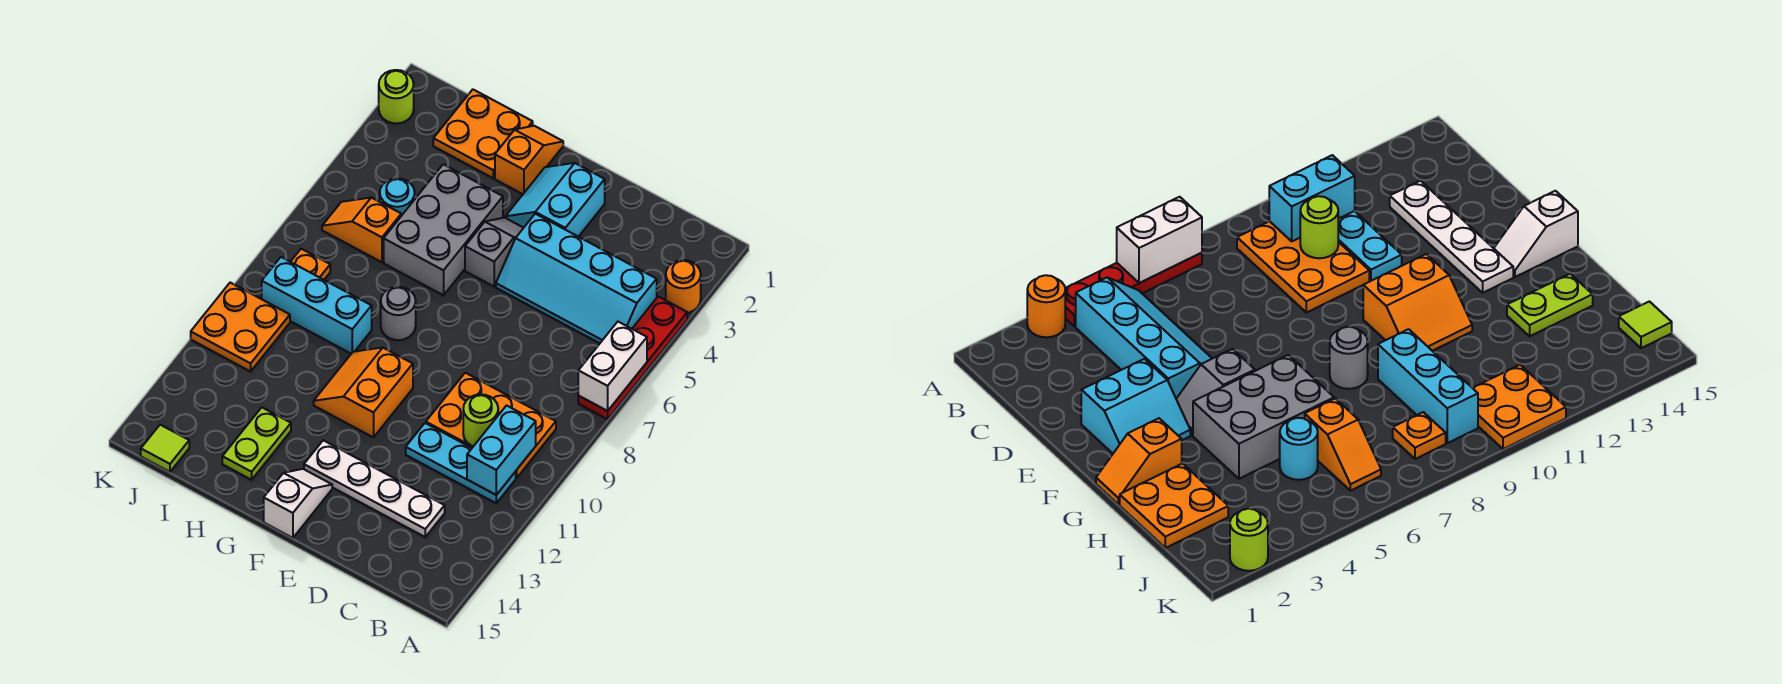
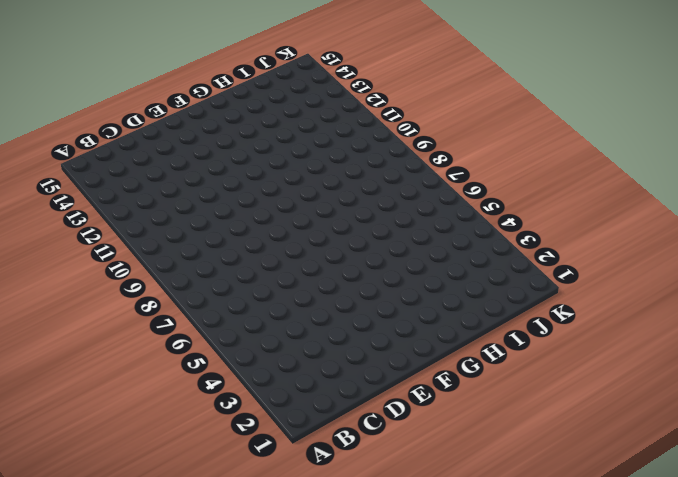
none -> orange round brick A3 level 1
none -> red plate A4:A7 level 1
none -> cyan slope B4:E5 level 1 top 4

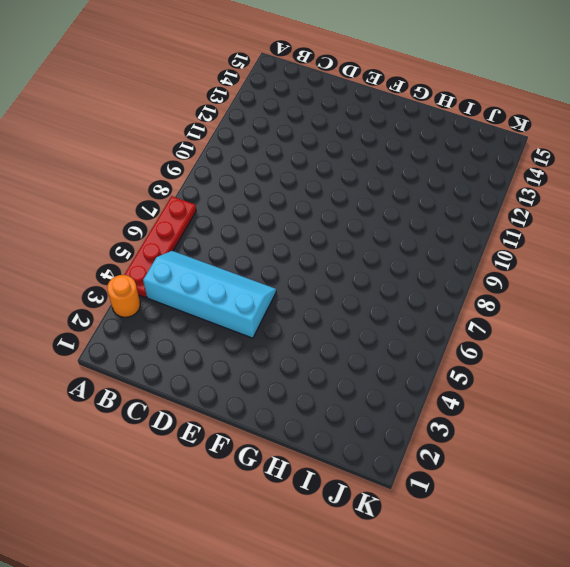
none -> orange plate B9:D10 level 1
none -> cyan plate B11:D11 level 1
none -> white plate C13:F13 level 1

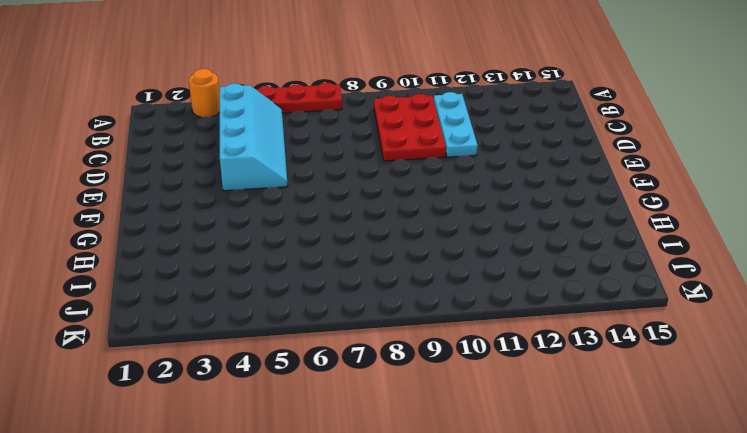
red plate B9:D10 level 1 -> orange plate B9:D10 level 1
none -> white plate C13:F13 level 1
none -> cyan slope E2:F3 level 1 top E
none -> grey slope F4:F5 level 1 top 5

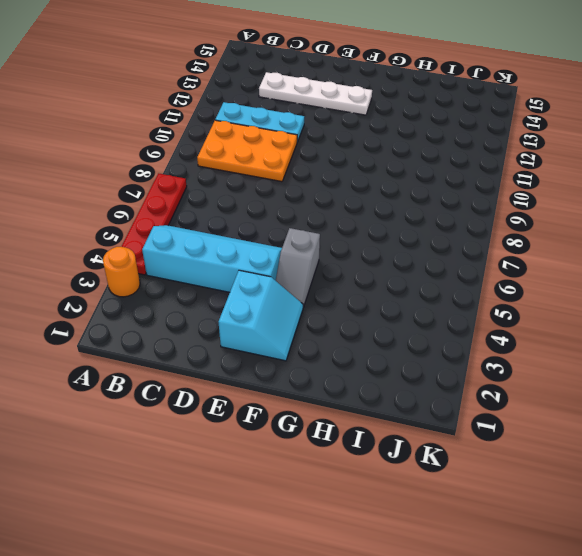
none -> orange slope F10:G11 level 1 top F
none -> white slope F14:F15 level 1 top 15
none -> orange slope G1:G2 level 1 top 2

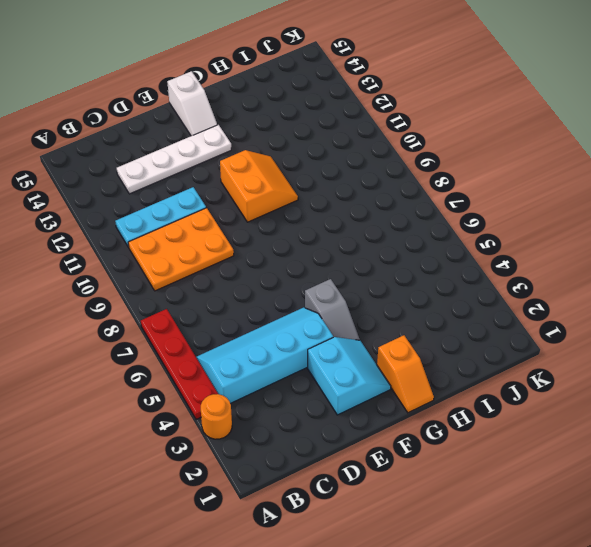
none -> grey brick G4:H6 level 1
none -> grey round brick G8 level 1
none -> orange plate H1:I2 level 1

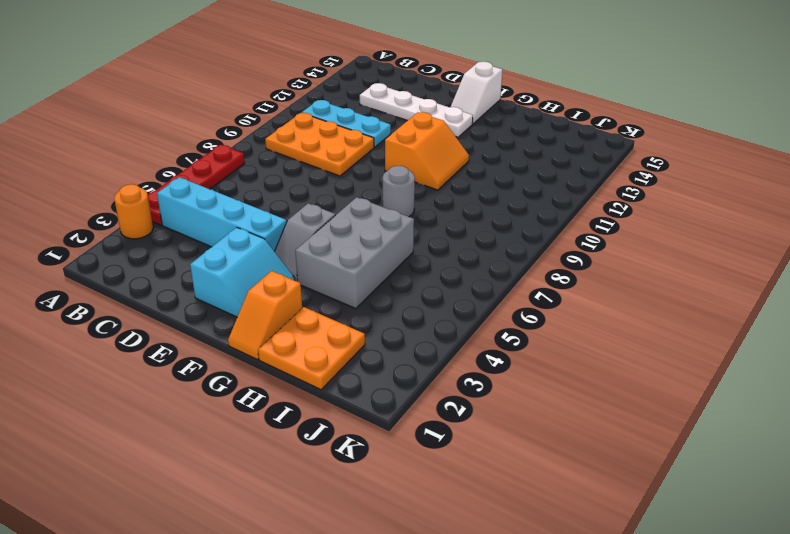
none -> cyan brick H9:J9 level 1
none -> lime plate H13:H14 level 1
none -> cyan round brick I5 level 1

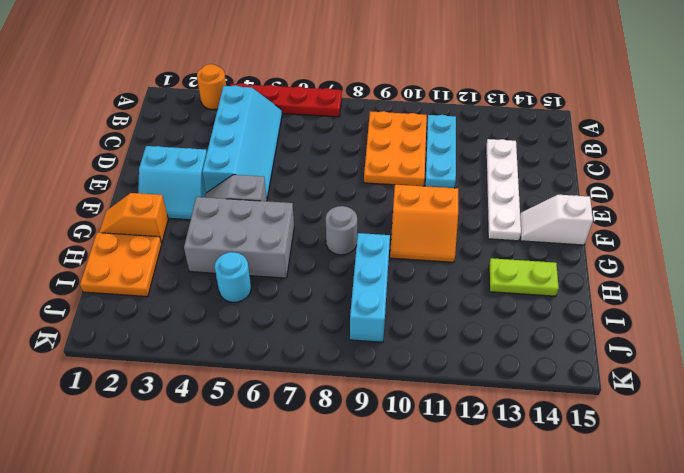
none -> orange slope I6:J6 level 1 top I
none -> orange plate J8 level 1
none -> orange plate J10:K11 level 1

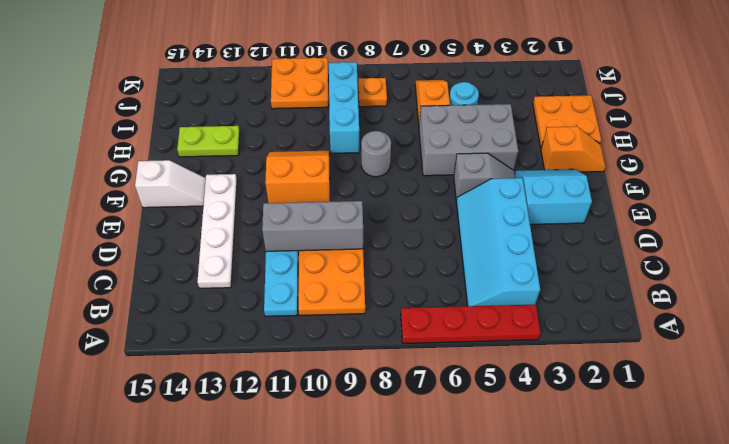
grey brick D9:D11 level 2 -> none
none -> orange round brick A3 level 1
none -> lime tile J15 level 1
none -> lime round brick K2 level 1

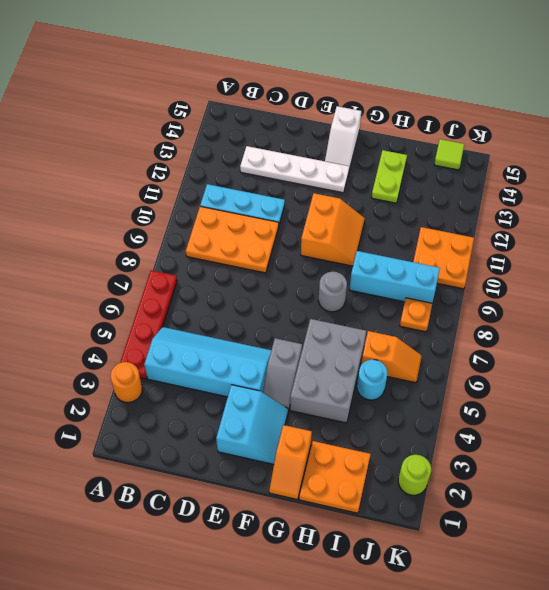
none -> white brick A6:A7 level 2
none -> cyan brick B10:B11 level 2
none -> lime round brick C10 level 2

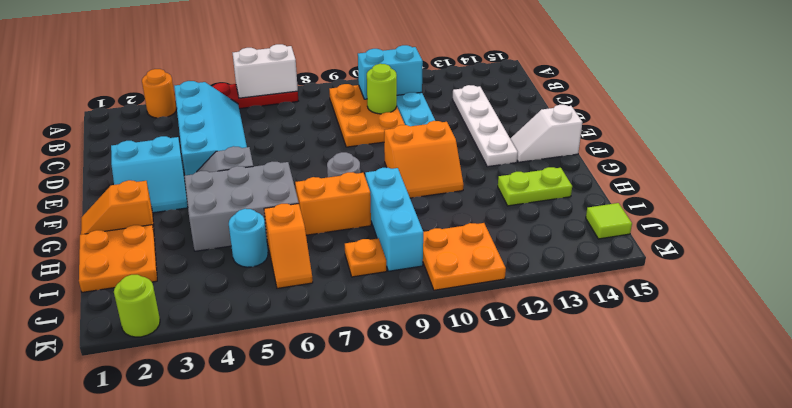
orange brick H7:H8 level 1 -> none

